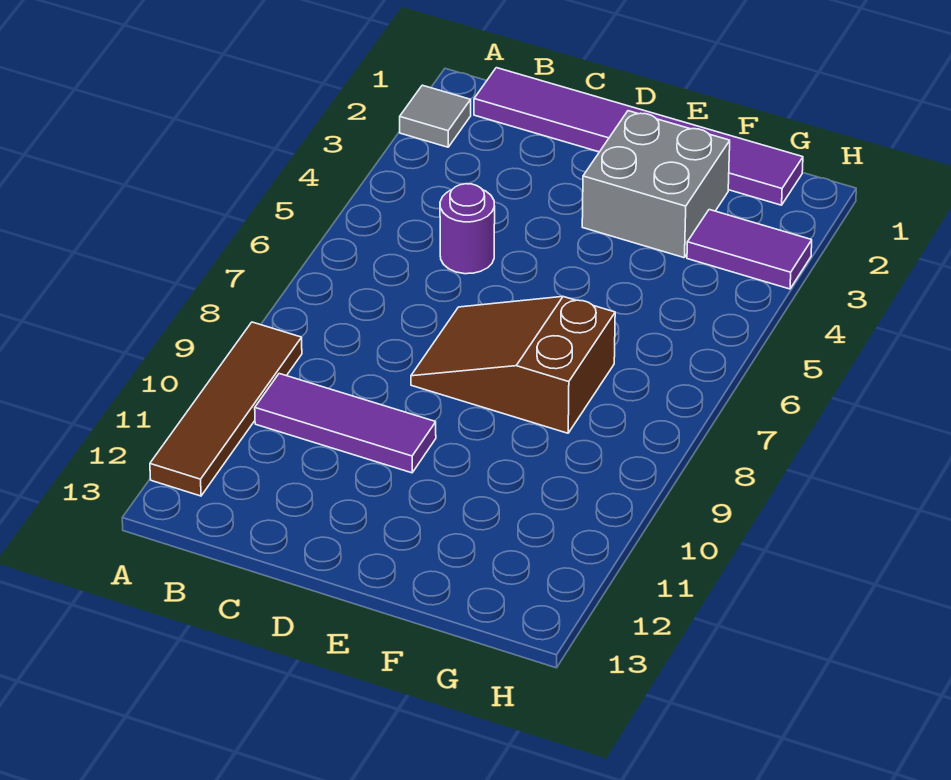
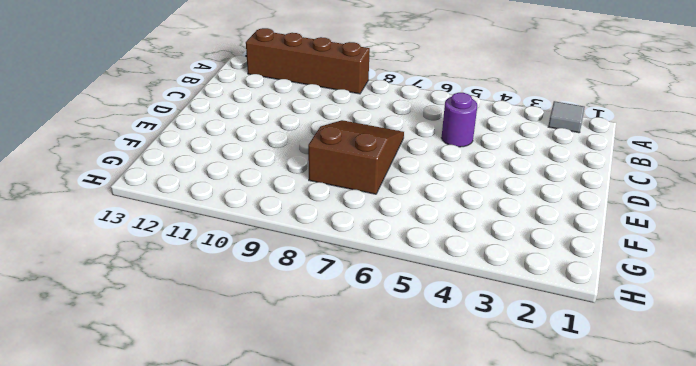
brown brick A9:A12 level 1 -> brown tile A9:A12 level 1
none -> purple tile B1:G1 level 1
none -> purple tile B10:D10 level 1

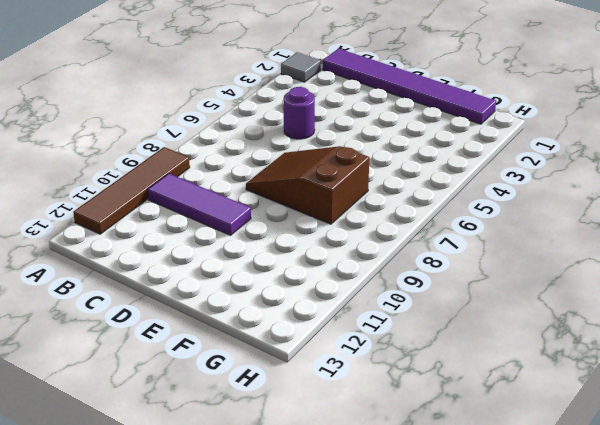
none -> grey brick E2:F3 level 1
none -> purple tile G3:H3 level 1

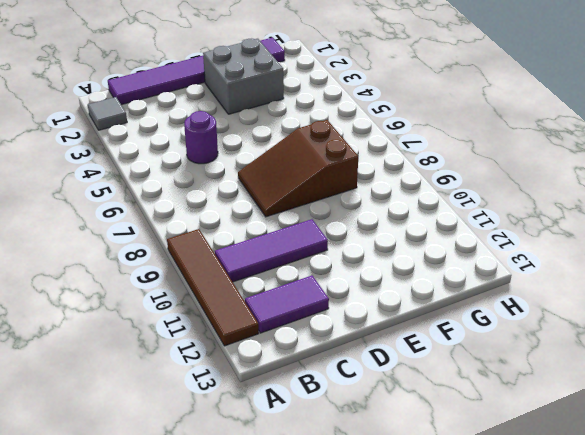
purple tile B12:C12 level 1 -> purple tile G3:H3 level 1

